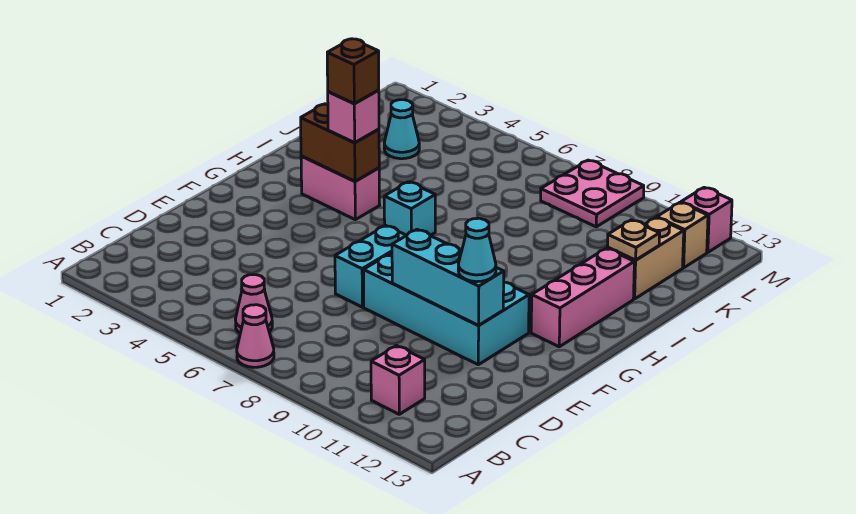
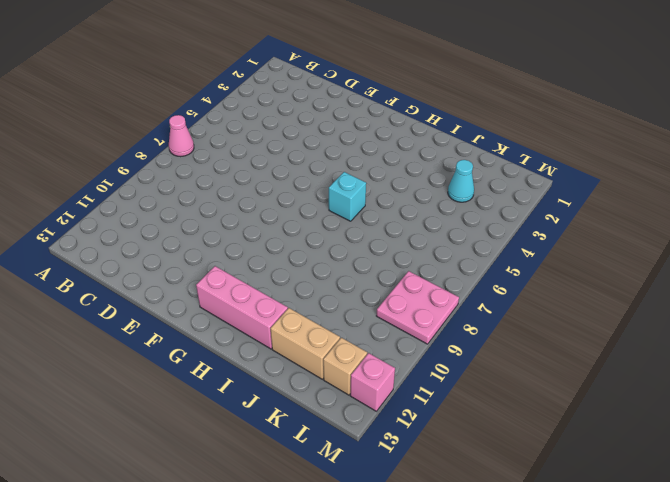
none -> pink cone B6 level 1
none -> pink brick B11 level 1
none -> cyan brick E7:F7 level 1

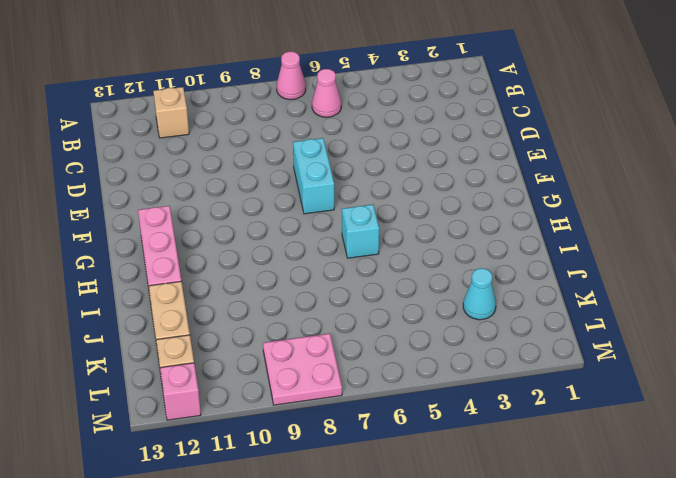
tan brick B11 level 1 -> pink brick B11 level 1
none -> cyan brick E8:F11 level 1
none -> pink brick H3:H4 level 1
none -> cyan brick E9:E11 level 2

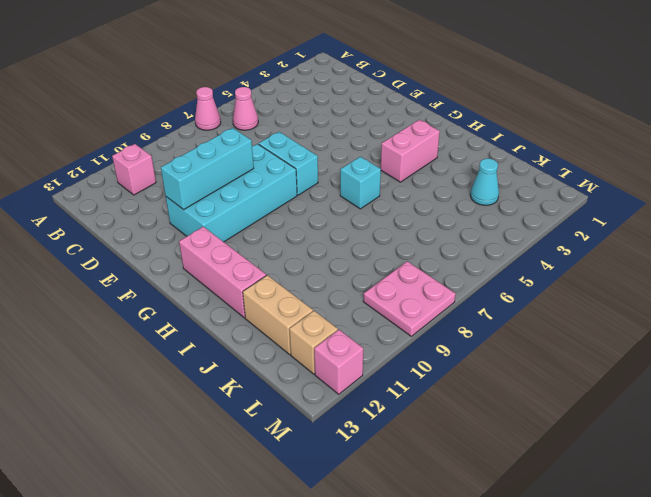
none -> brown brick H3:H4 level 2
none -> tan plate J12 level 2
none -> cyan cone E11 level 3

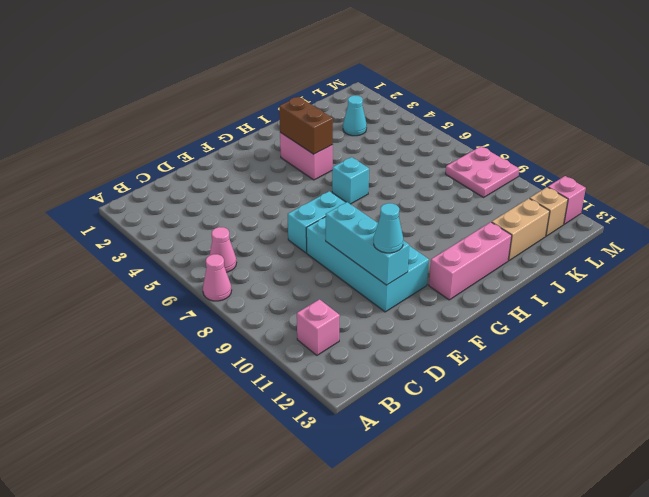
none -> tan plate J12 level 2
none -> pink brick H4 level 3
none -> brown brick H4 level 4

